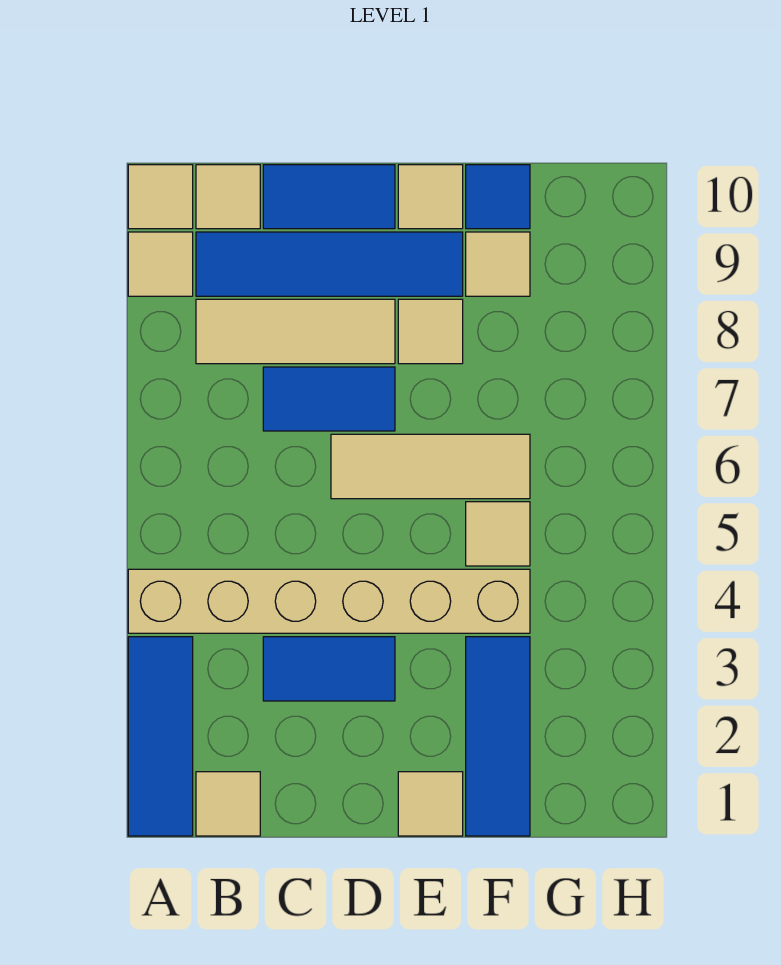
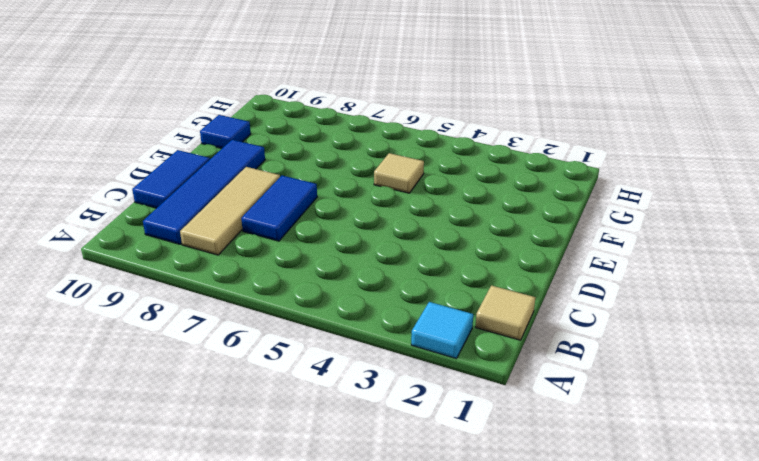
cyan tile A2 level 1 -> blue tile A1:A3 level 1
none -> tan brick A4:F4 level 1
none -> tan tile A9 level 1
none -> tan tile A10 level 1

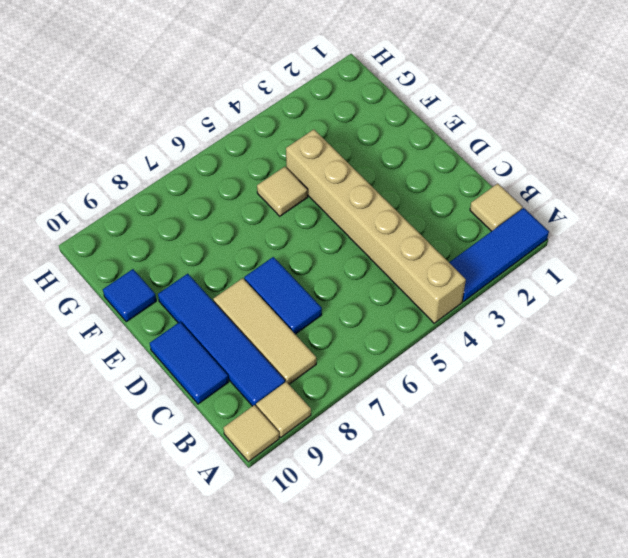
none -> tan tile B10 level 1
none -> blue tile C3:D3 level 1
none -> tan tile D6:F6 level 1

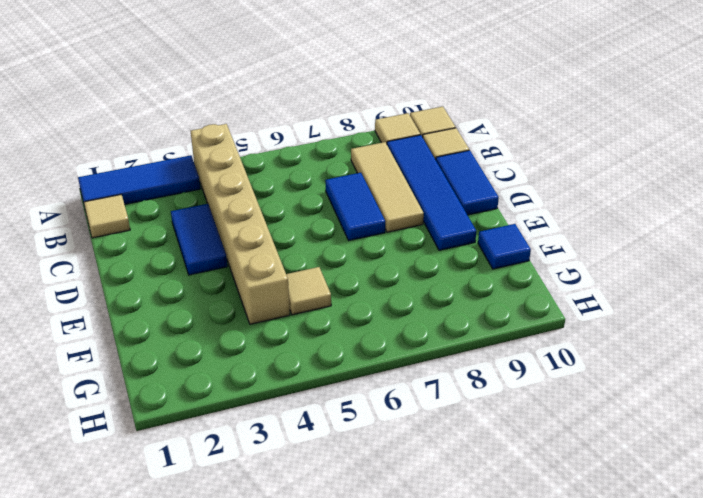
none -> tan tile D6:F6 level 1
none -> tan tile E1 level 1
none -> tan tile E8 level 1

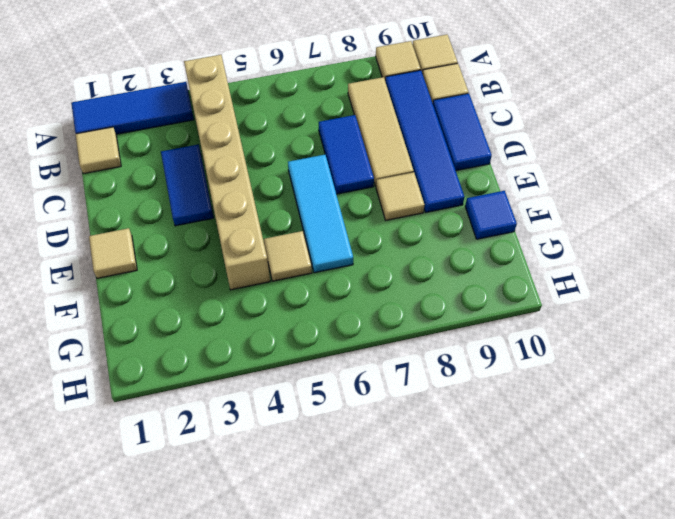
cyan tile D6:F6 level 1 -> tan tile D6:F6 level 1
none -> tan tile E10 level 1
none -> blue tile F1:F3 level 1
none -> tan tile F9 level 1

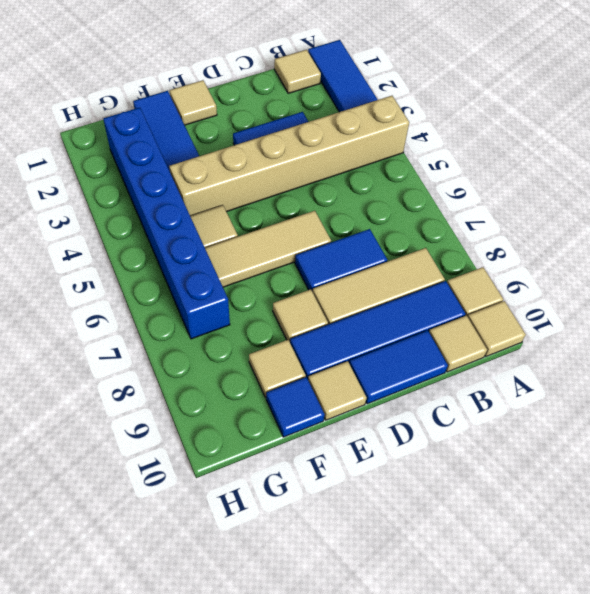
blue brick G2:G7 level 1 -> none

